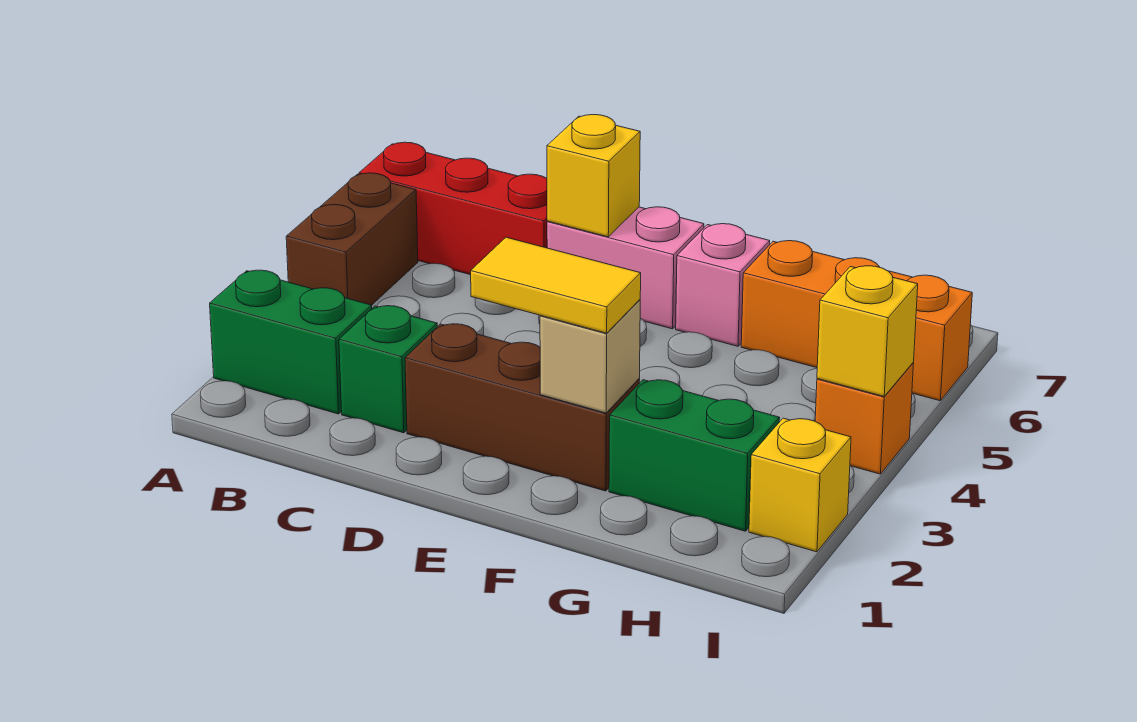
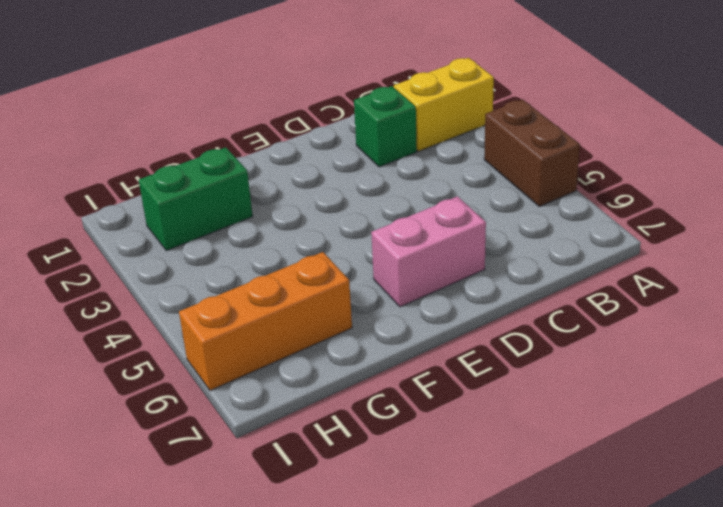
yellow brick A2:B2 level 1 -> green brick A2:B2 level 1
none -> red brick A6:C6 level 1
none -> brown brick D2:F2 level 1
none -> pink brick F6 level 1

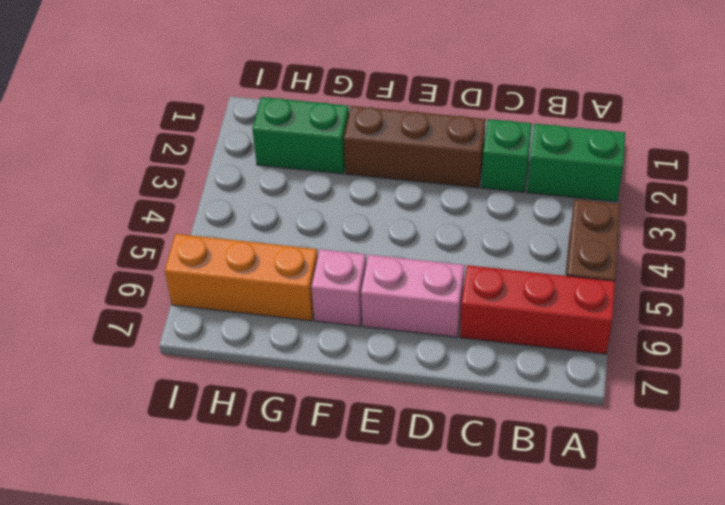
none -> yellow brick I2 level 1
none -> orange brick I4 level 1
none -> yellow brick D6 level 2

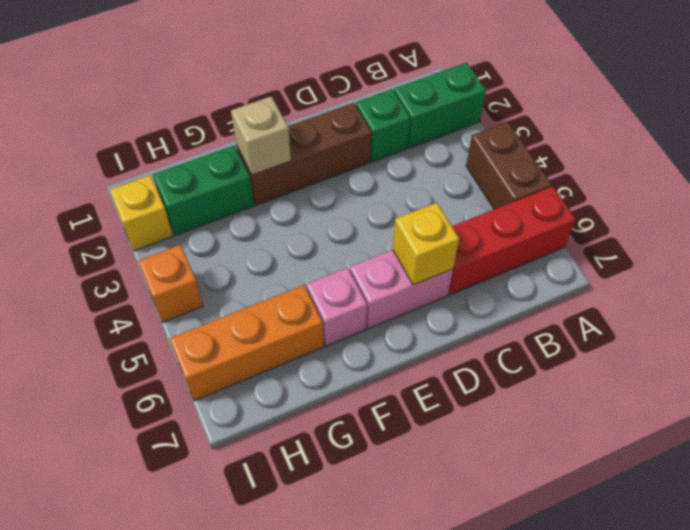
none -> yellow brick I4 level 2
none -> yellow tile E2:F2 level 3

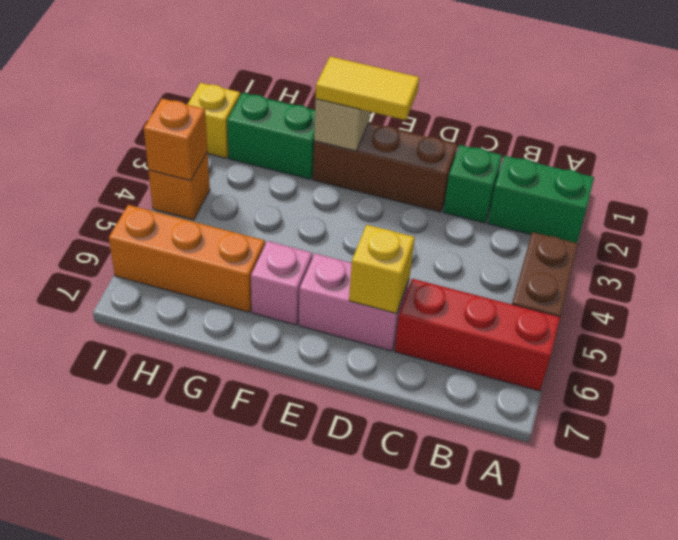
orange brick I4 level 2 -> yellow brick I4 level 2

